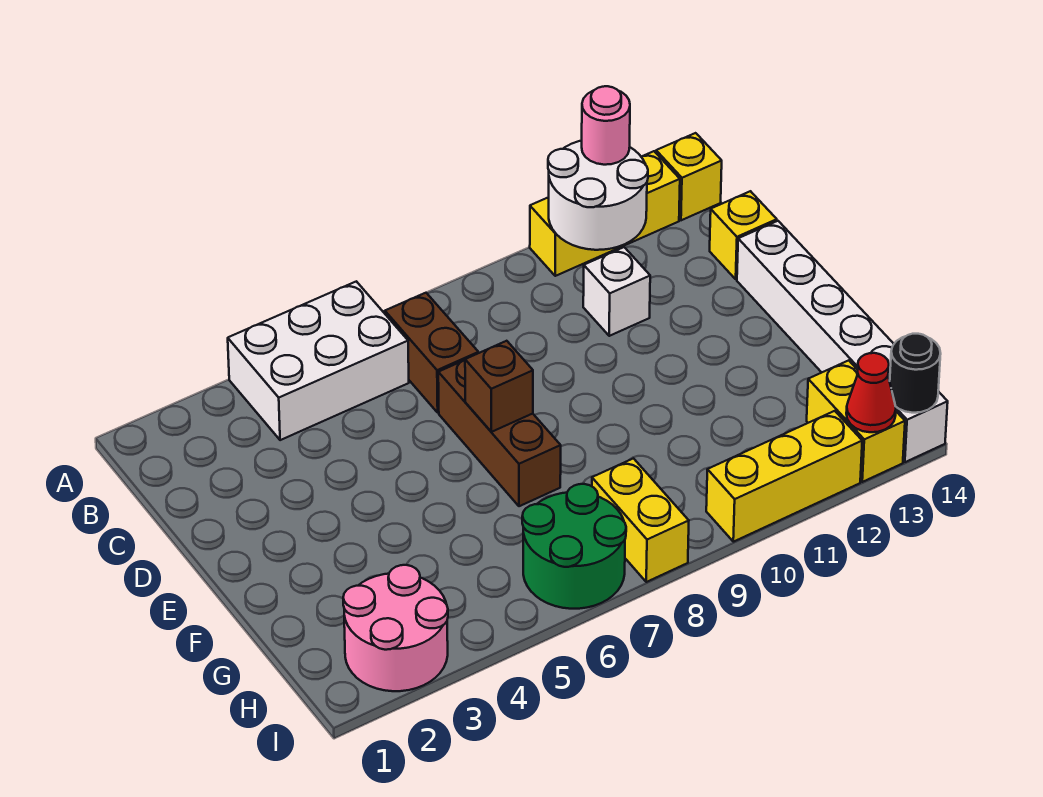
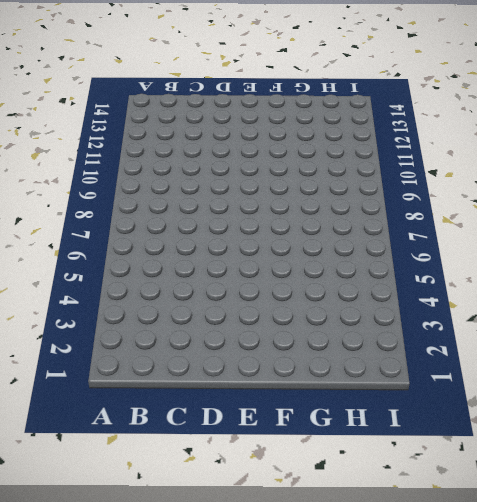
none -> white brick A4:B6 level 1
none -> yellow brick A11:A13 level 1
none -> yellow brick A14 level 1

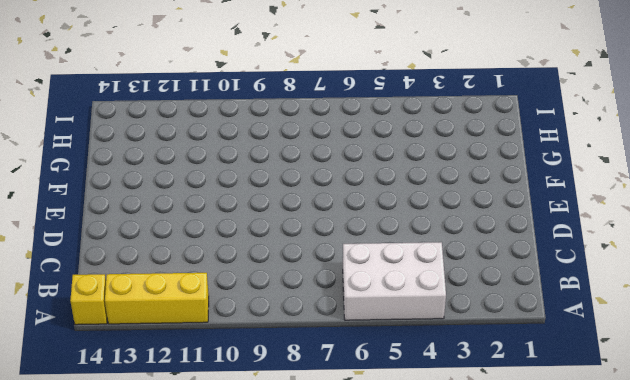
none -> brown brick B7:C7 level 1
none -> white brick C11 level 1
none -> yellow brick C14 level 1

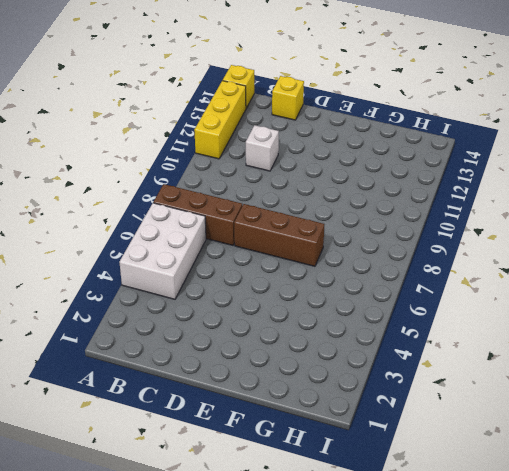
brown brick A7:C7 level 1 -> brown brick B7:C7 level 1
none -> white brick D14:I14 level 1
none -> pink round brick H2:I3 level 1
none -> green round brick H6:I7 level 1

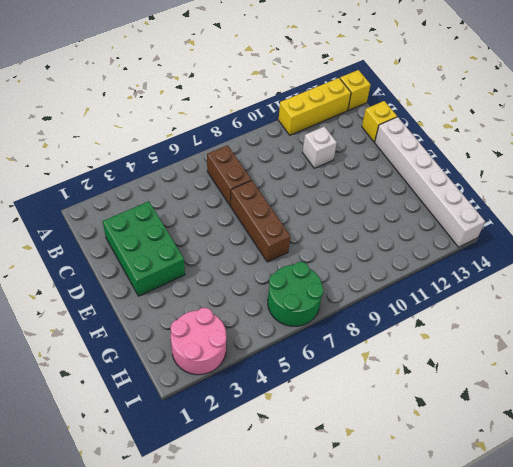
green brick C2:E3 level 1 -> none
none -> white brick A4:B6 level 1
none -> yellow brick H8:I8 level 1
none -> yellow brick H13:I13 level 1

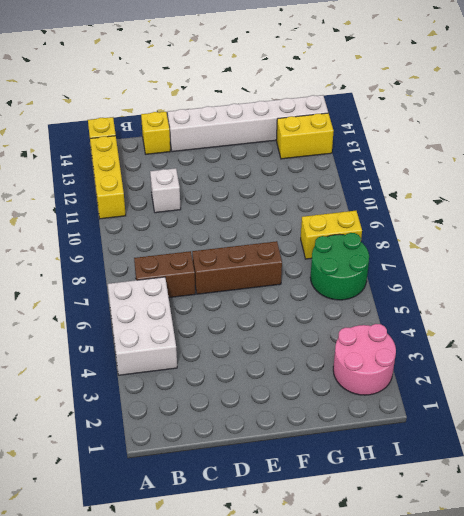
none -> yellow brick I10:I12 level 1
none -> white round brick A11:B12 level 2
none -> brown brick E7 level 2

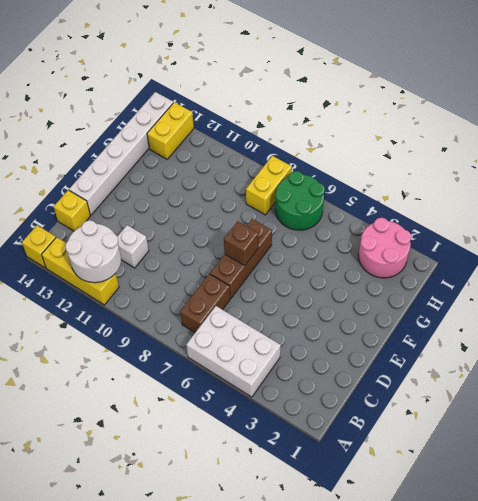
none -> yellow brick I10:I12 level 1
none -> red cone I13 level 2
none -> black round brick I14 level 2

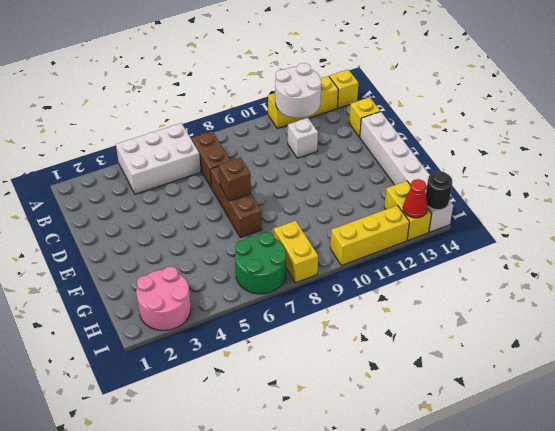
none -> pink round brick A12 level 3

